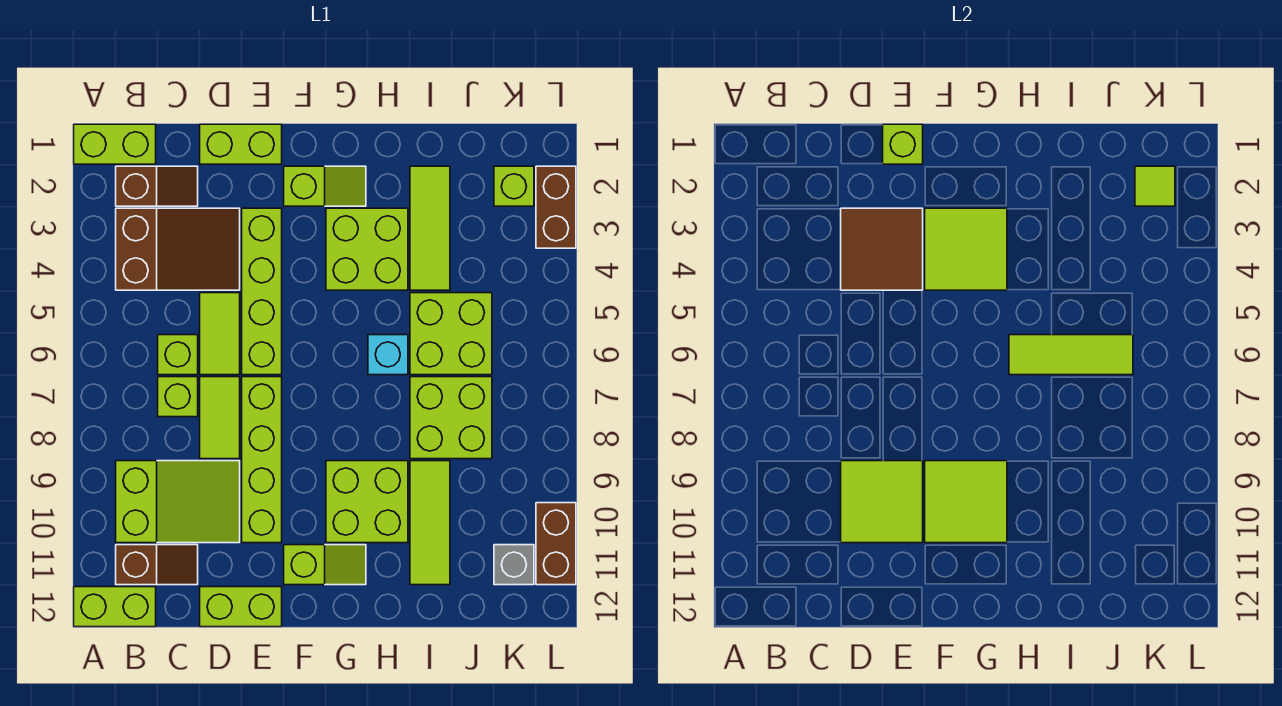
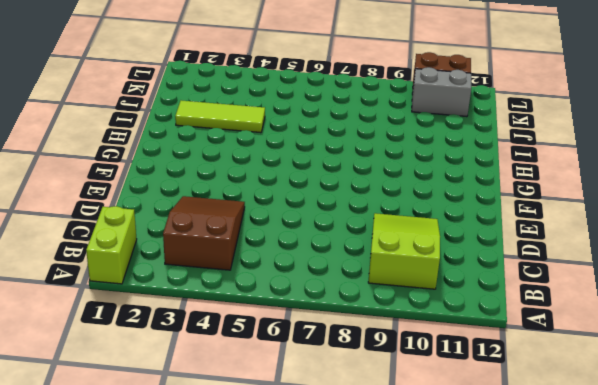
grey brick K10:K11 level 1 -> grey brick K11 level 1
none -> lime brick A12:B12 level 1
none -> brown slope B2:C2 level 1 top B
none -> brown slope B11:C11 level 1 top B
none -> lime brick C6 level 1

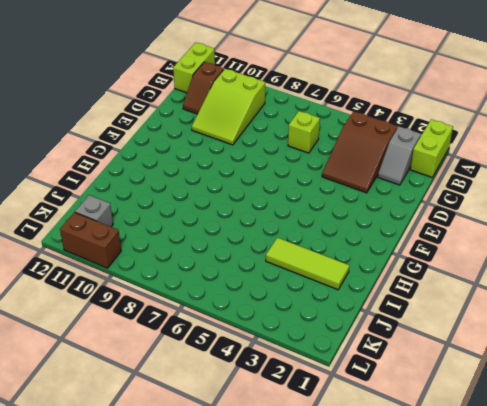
grey slope B2:C2 level 1 top B -> brown slope B2:C2 level 1 top B
none -> lime brick C7 level 1
none -> lime brick D1:E1 level 1
none -> lime tile D5:D6 level 1
none -> lime tile D7:D8 level 1

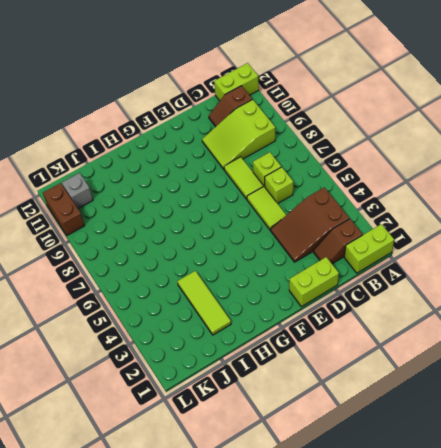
none -> lime brick D12:E12 level 1
none -> lime brick E3:E6 level 1
none -> lime brick E7:E10 level 1
none -> lime slope F2:G2 level 1 top F

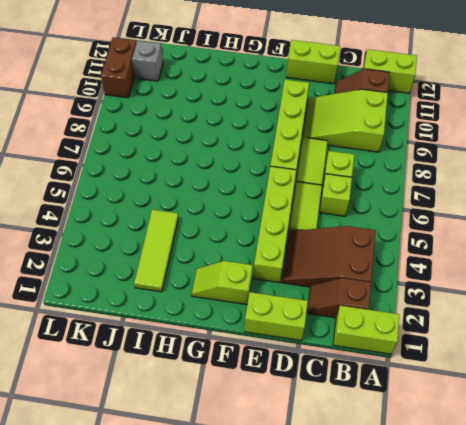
none -> lime slope F11:G11 level 1 top F
none -> lime brick G3:H4 level 1
none -> lime brick G9:H10 level 1
none -> cyan brick H6 level 1

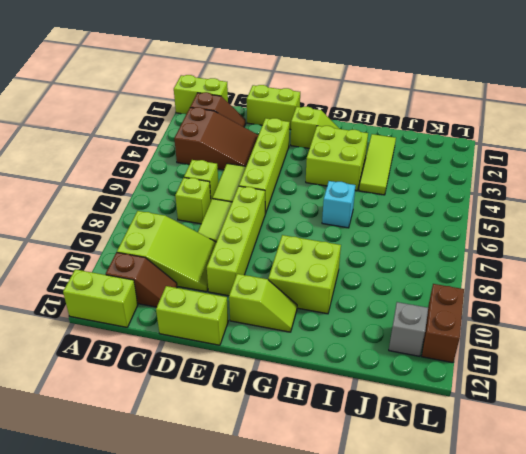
none -> lime brick I5:J6 level 1
none -> lime brick I7:J8 level 1
none -> lime tile I9:I11 level 1
none -> lime brick K2 level 1

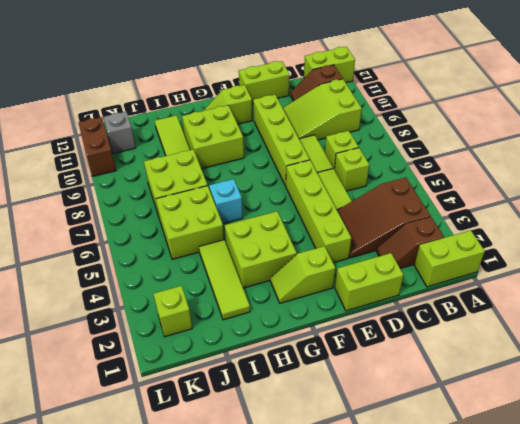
none -> brown brick L2:L3 level 1
none -> brown tile D3:E4 level 2
none -> lime tile D9:E10 level 2
none -> lime brick E1 level 2

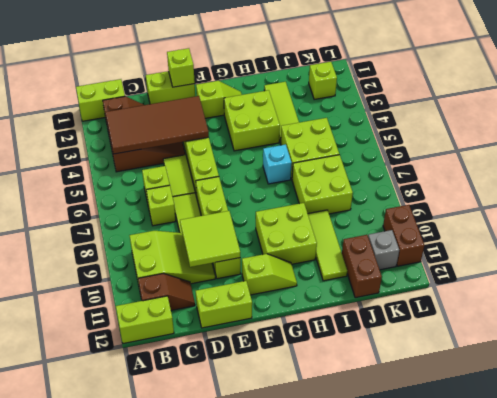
brown tile B3:E4 level 2 -> brown tile D3:E4 level 2
brown brick J11:J12 level 1 -> brown brick L2:L3 level 1
none -> lime tile F3:G4 level 2
none -> lime tile F9:G10 level 2
none -> lime tile H6:J6 level 2
none -> lime tile K2 level 2

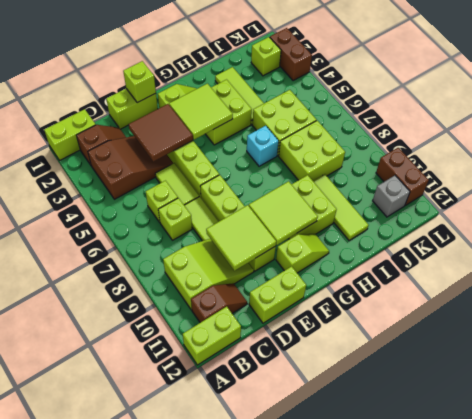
none -> lime tile H6:J6 level 2
none -> lime tile K2 level 2

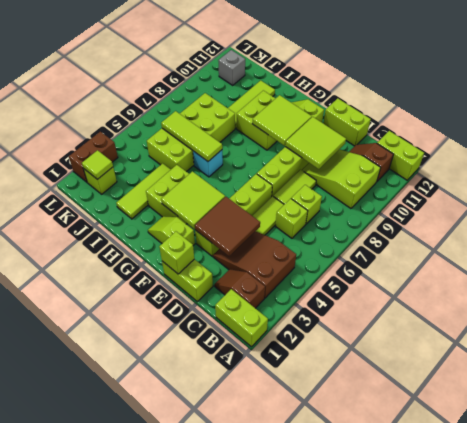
none -> brown brick L10:L11 level 1

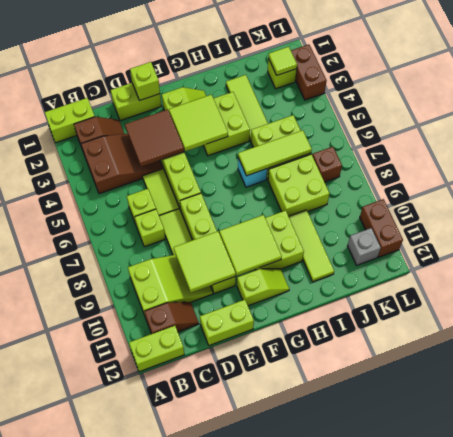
brown brick K7 level 1 -> none

